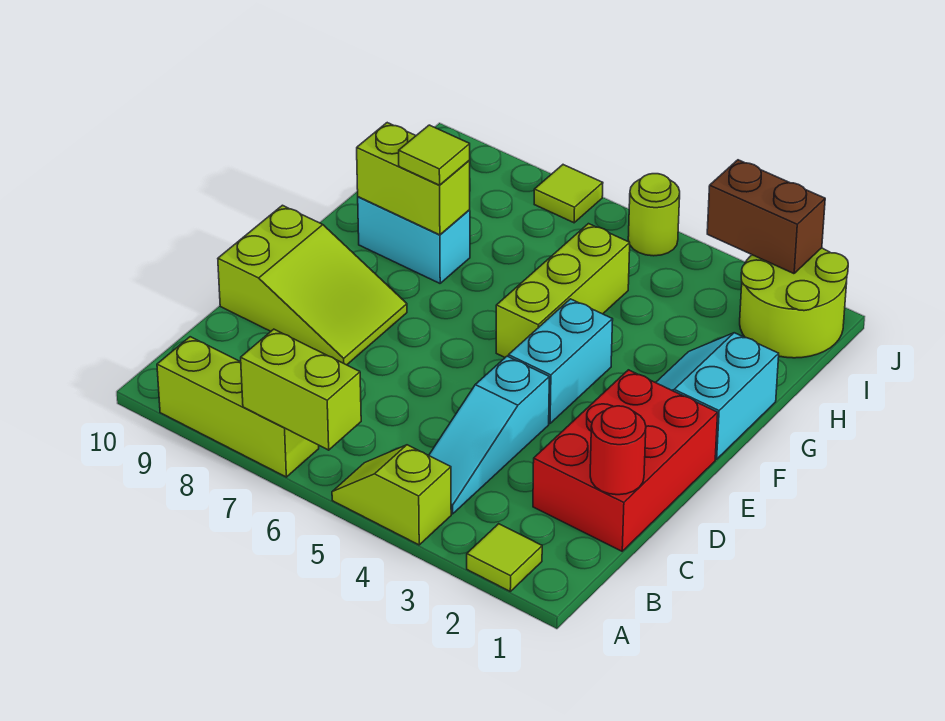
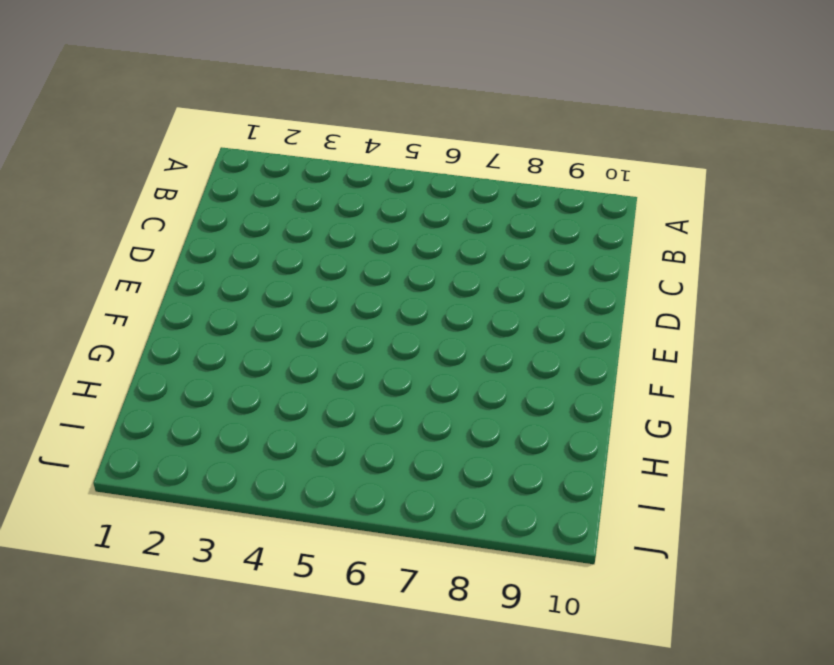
none -> lime tile A2 level 1
none -> lime slope A4:A5 level 1 top 4
none -> lime brick A7:A9 level 1

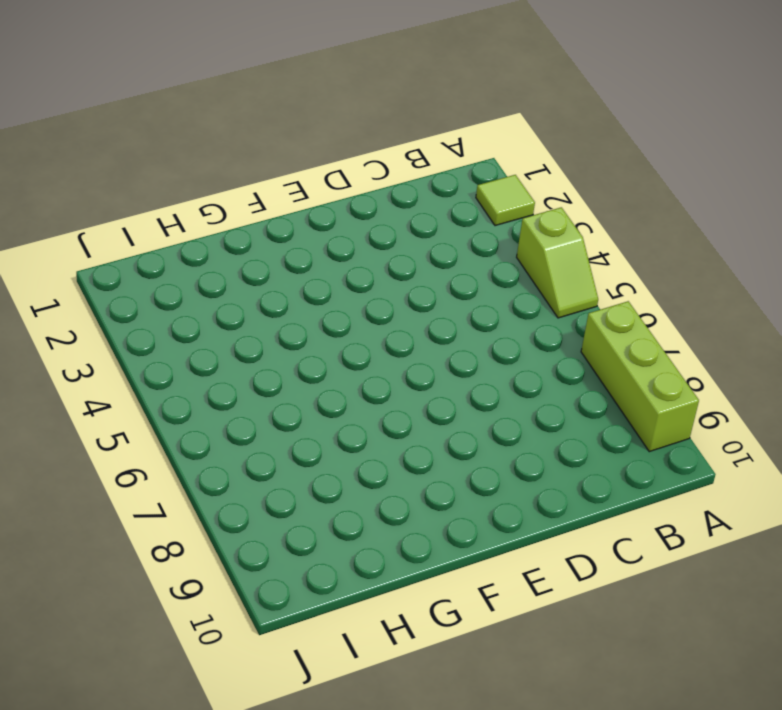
none -> cyan slope B4:D4 level 1 top D
none -> red brick C1:E2 level 1
none -> lime slope D8:E10 level 1 top 10

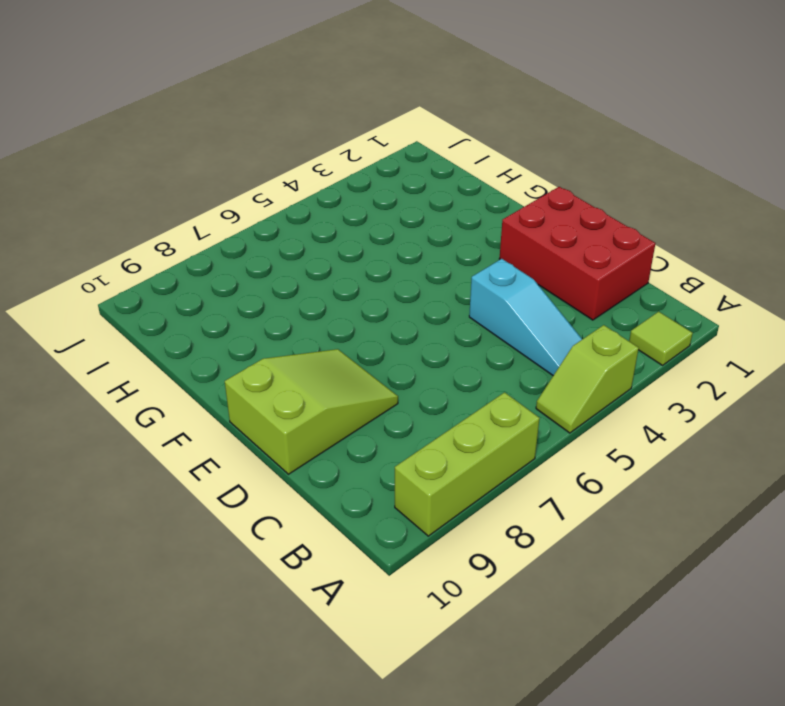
none -> cyan brick E4:F4 level 1
none -> cyan slope F1:G2 level 1 top 1
none -> lime brick F5:H5 level 1

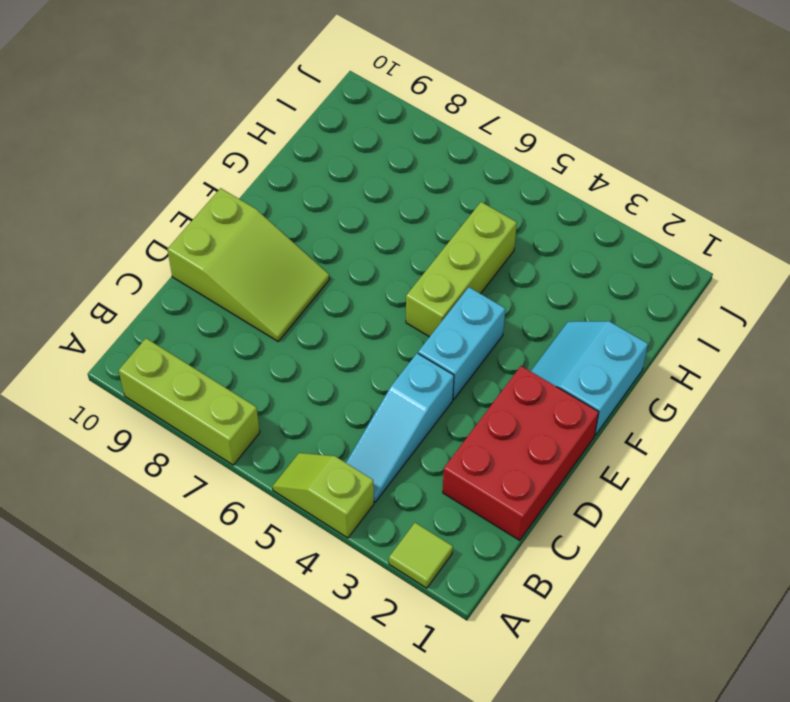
none -> cyan brick G8:G9 level 1
none -> lime round brick I1:J2 level 1
none -> lime round brick J5 level 1

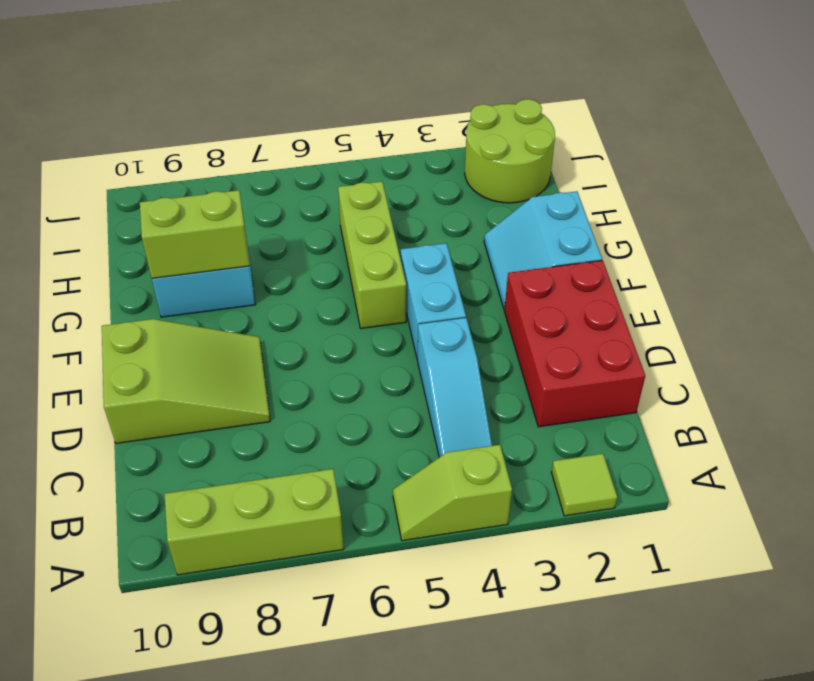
none -> lime round brick J5 level 1
none -> lime tile J7 level 1
none -> lime brick A6:A7 level 2

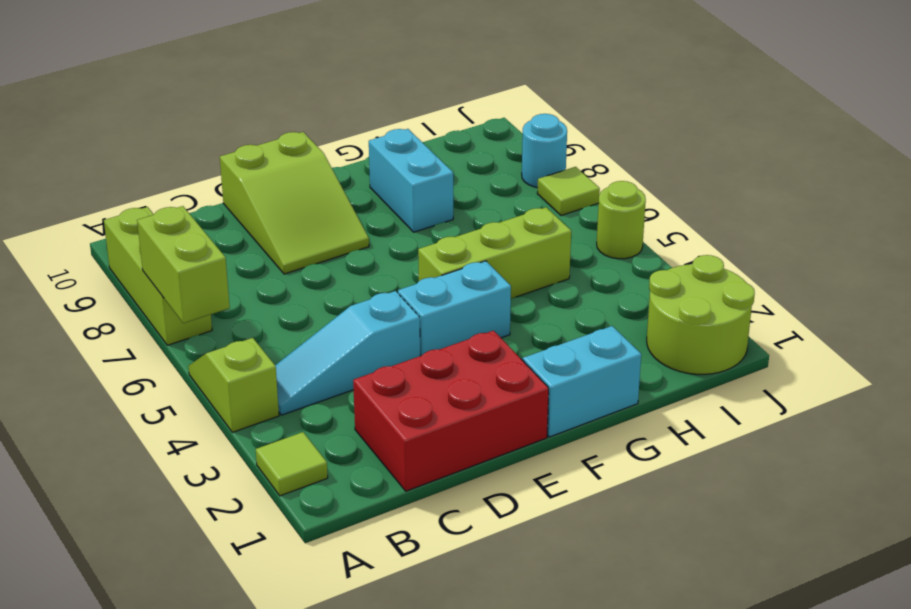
cyan round brick J8 level 1 -> none
none -> red round brick C1 level 2
none -> lime brick G8:G9 level 2
none -> brown brick J2:J3 level 2

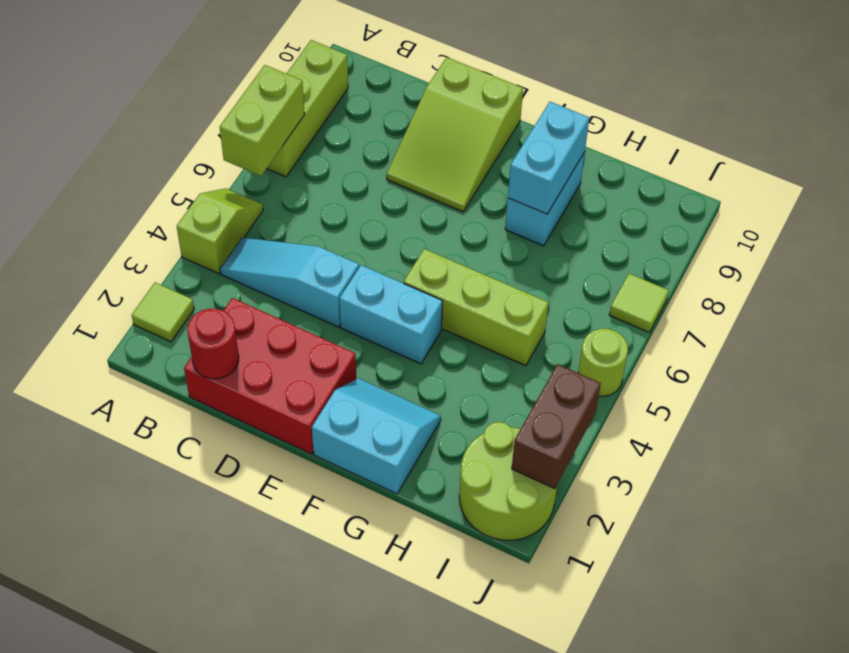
cyan brick G8:G9 level 2 -> lime brick G8:G9 level 2
none -> lime tile G8 level 3

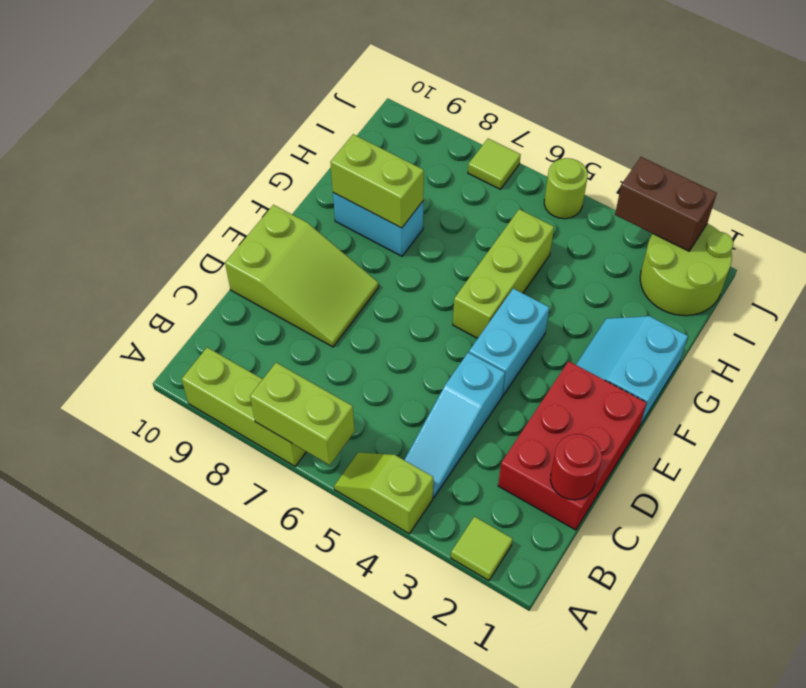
none -> lime tile G8 level 3

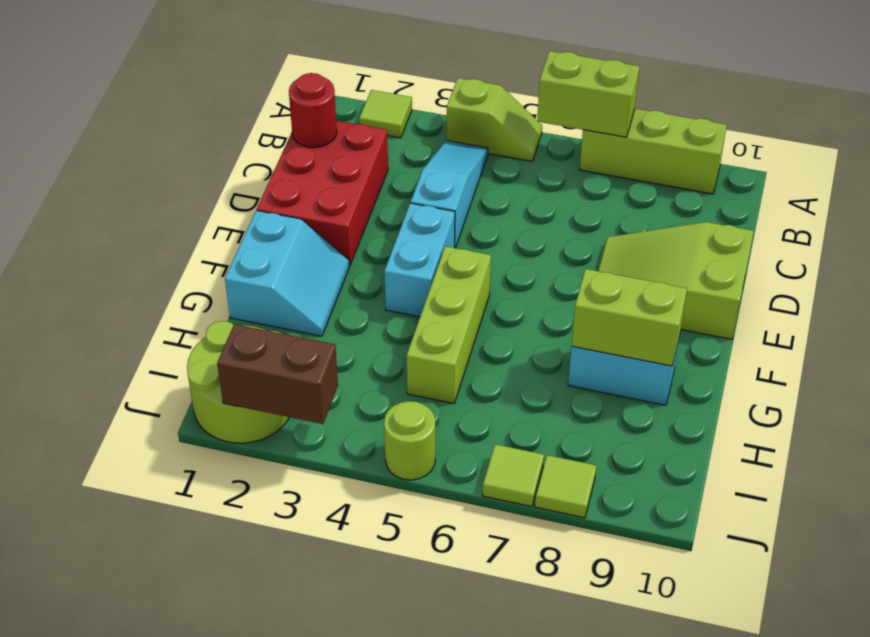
lime tile J8 level 1 -> lime tile G8 level 3

